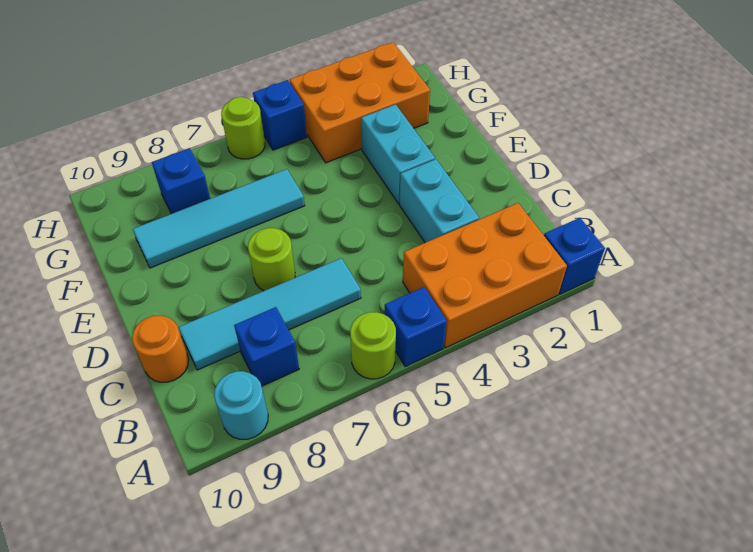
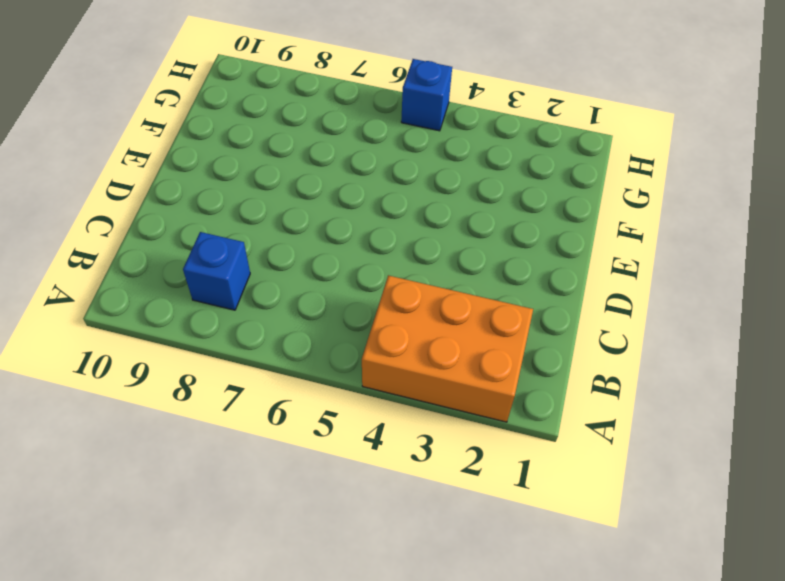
none -> blue brick A1 level 1
none -> blue brick A5 level 1
none -> lime round brick A6 level 1

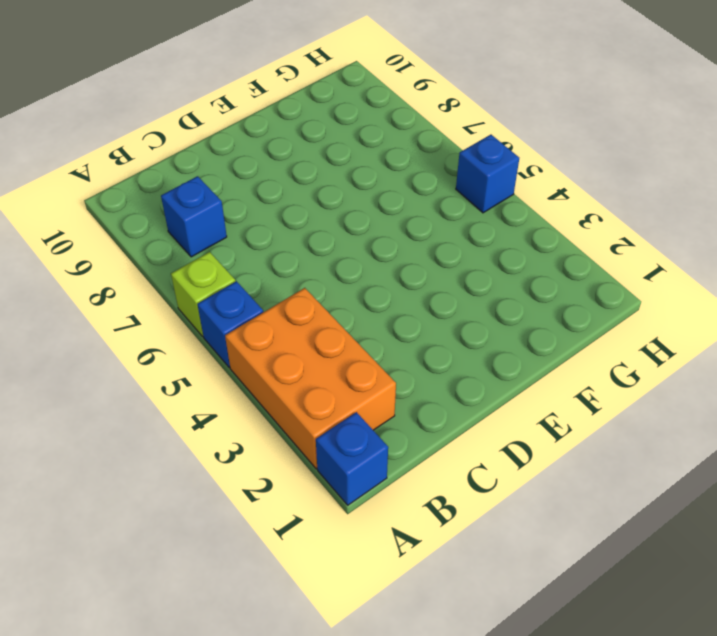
lime brick A6 level 1 -> lime round brick A6 level 1
none -> cyan round brick A9 level 1
none -> cyan brick C3:D3 level 1
none -> cyan tile C6:C9 level 1

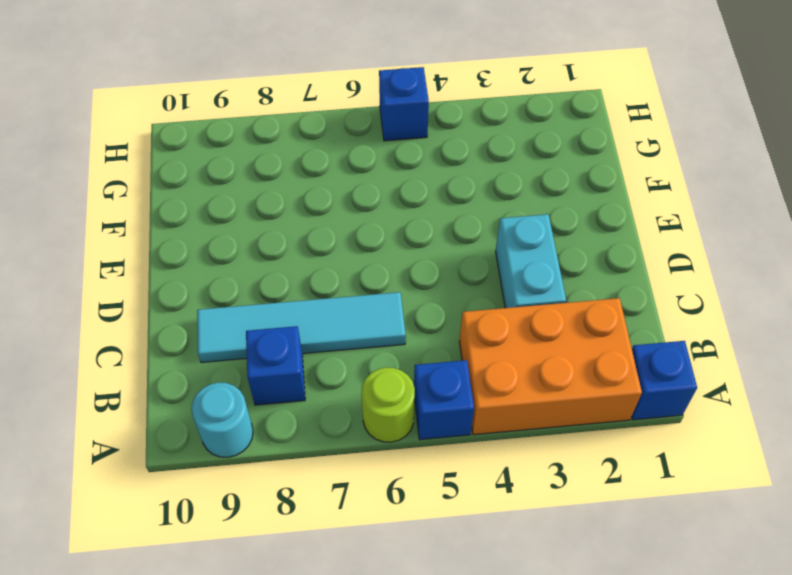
none -> orange round brick C10 level 1
none -> lime round brick D7 level 1
none -> cyan brick E3:F3 level 1

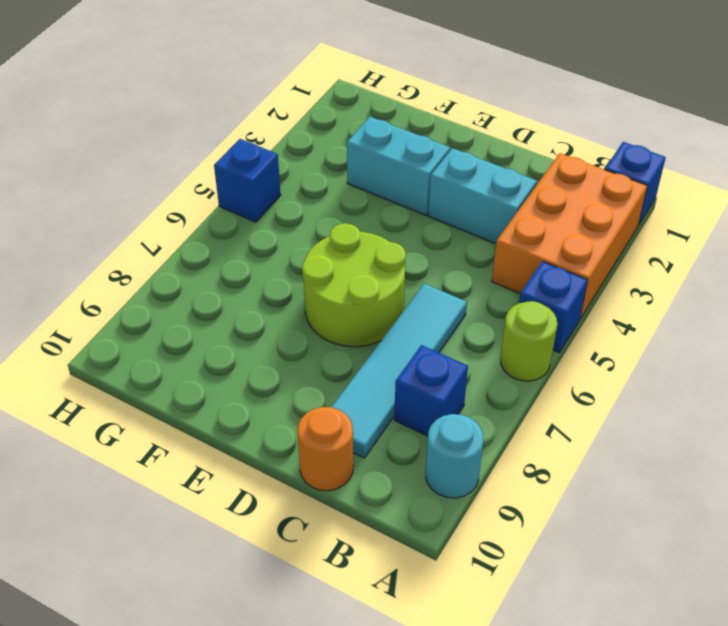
lime round brick D6:E7 level 1 -> lime round brick D7 level 1
none -> cyan tile F6:F9 level 1
none -> orange brick G2:H4 level 1
none -> blue brick G8 level 1

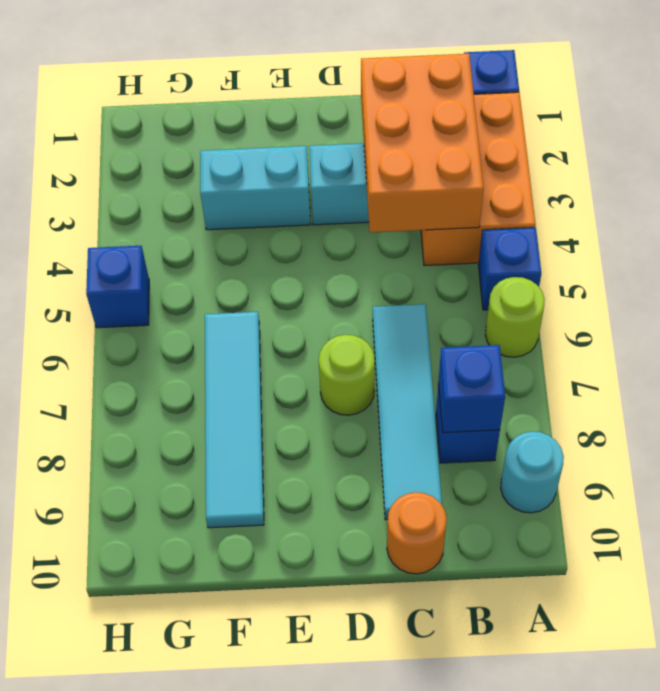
orange brick B2:C4 level 2 -> orange brick G2:H4 level 1
blue brick B8 level 2 -> blue brick G8 level 1
none -> lime round brick H6 level 1

